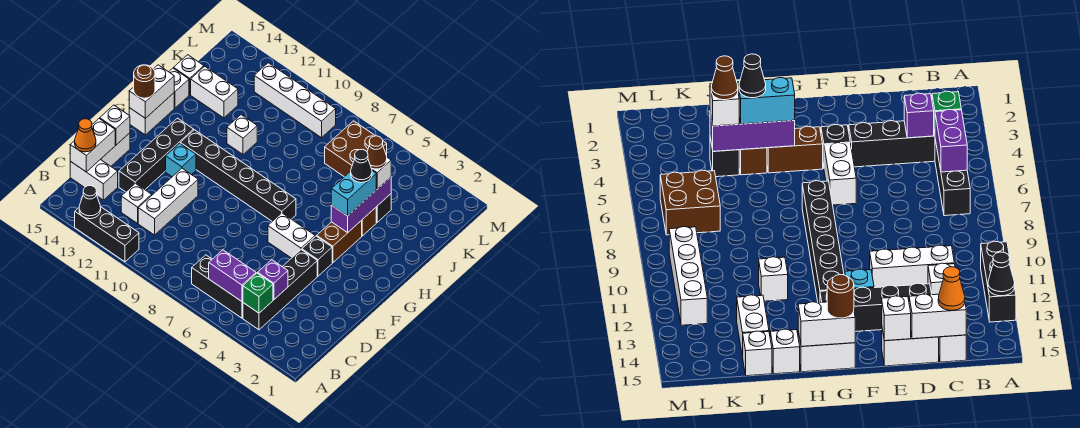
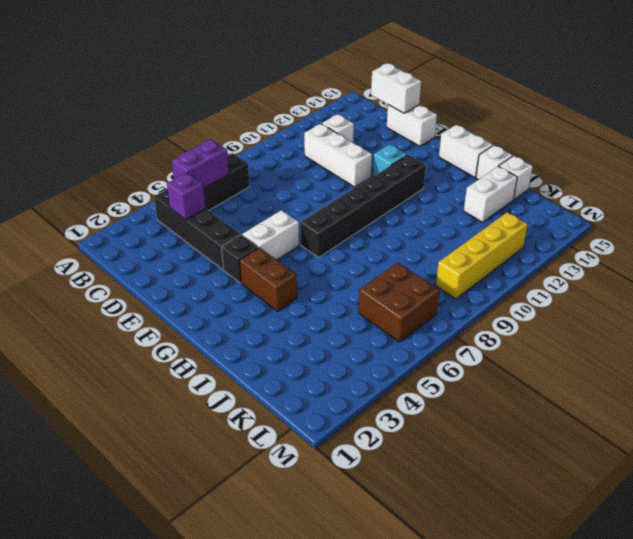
yellow brick L9:L12 level 1 -> white brick L9:L12 level 1
none -> black brick A11:A13 level 1
none -> white brick C14:C15 level 1
none -> black brick D13:G13 level 1
none -> brown brick I4 level 1

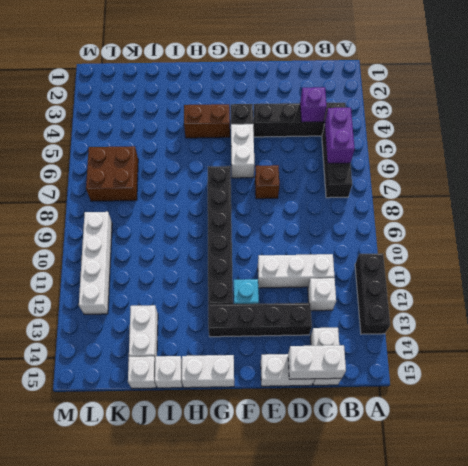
brown brick E7 level 1 -> brown brick I4 level 1
none -> white brick I11 level 1
none -> black brick J4 level 1
none -> black cone A13 level 2
none -> green brick B4 level 2

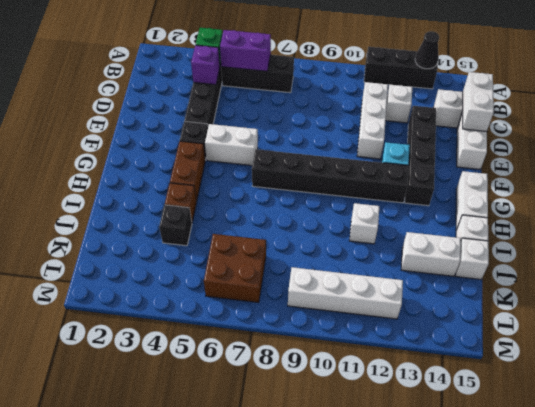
none -> white brick E15 level 2
none -> white brick G15:H15 level 2
none -> purple brick H4:J4 level 2
none -> orange cone C15 level 3

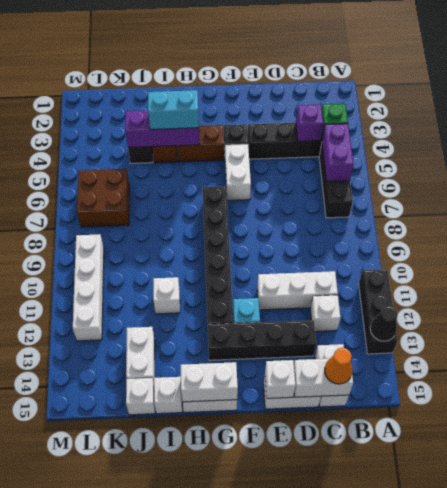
none -> brown round brick G15 level 3
none -> white brick J4 level 3
none -> black cone I4 level 4
none -> brown cone J4 level 4

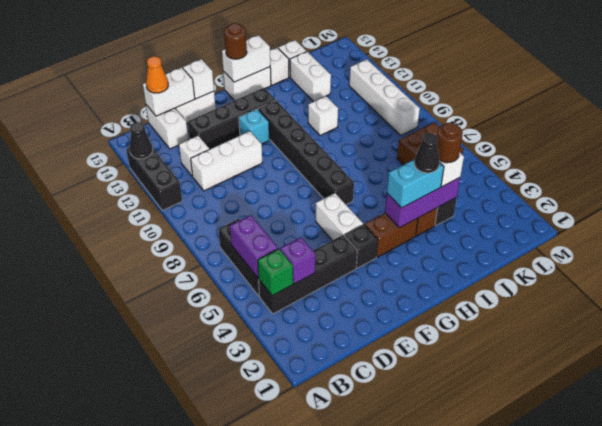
brown round brick J4 level 4 -> brown cone J4 level 4

